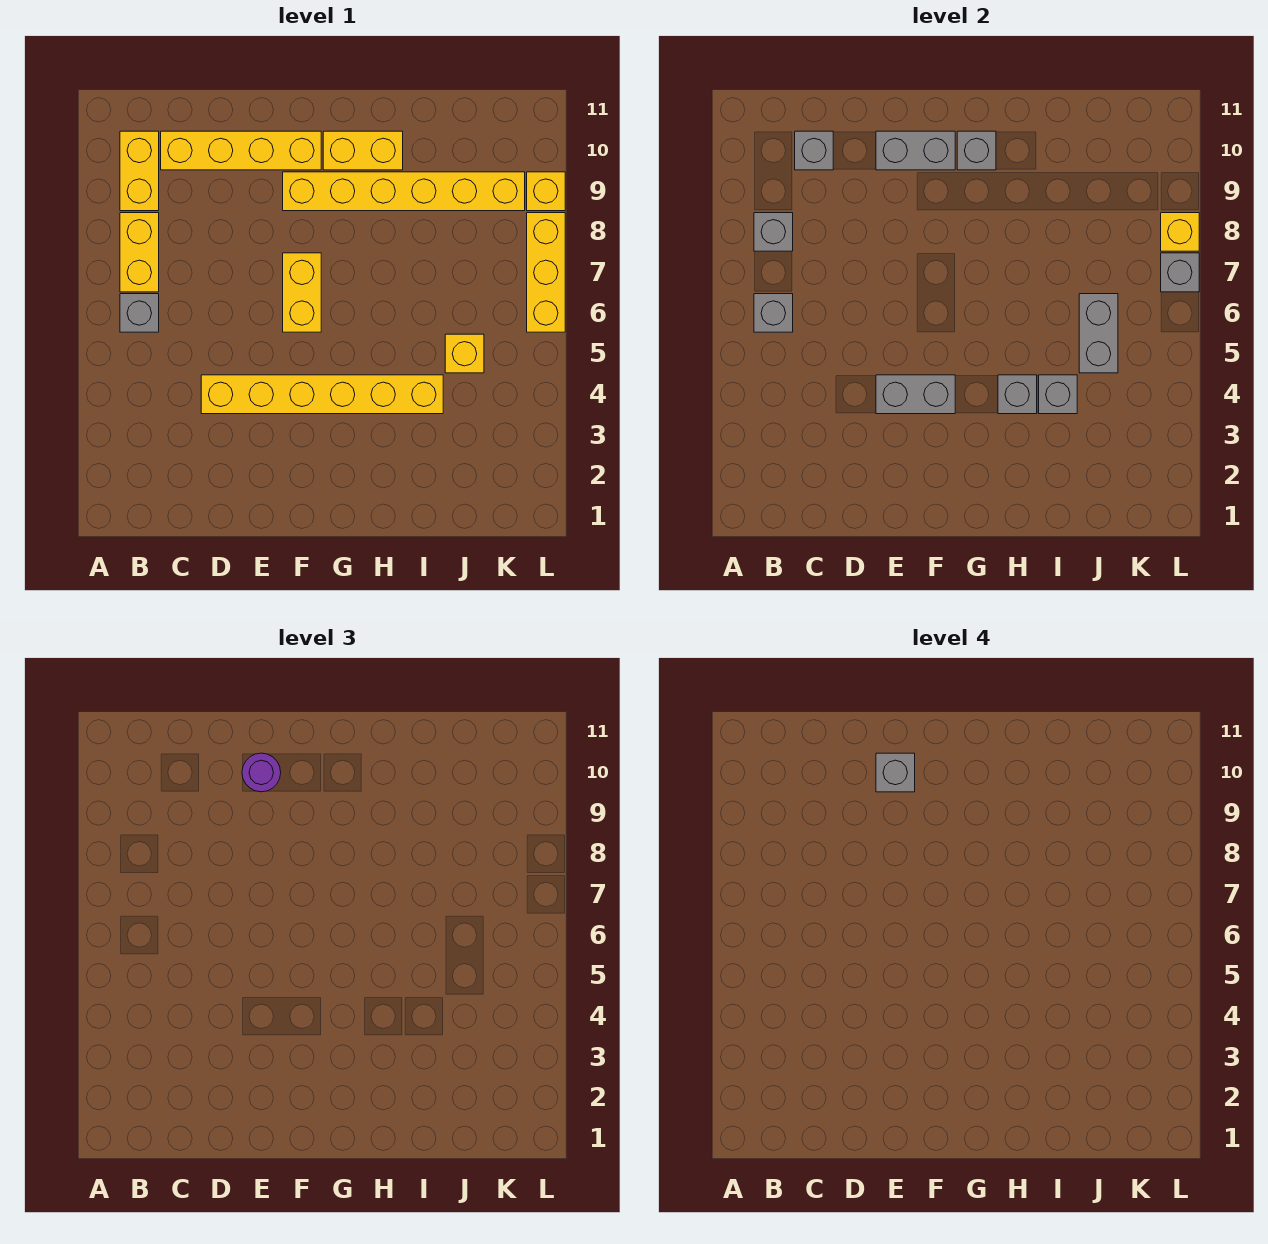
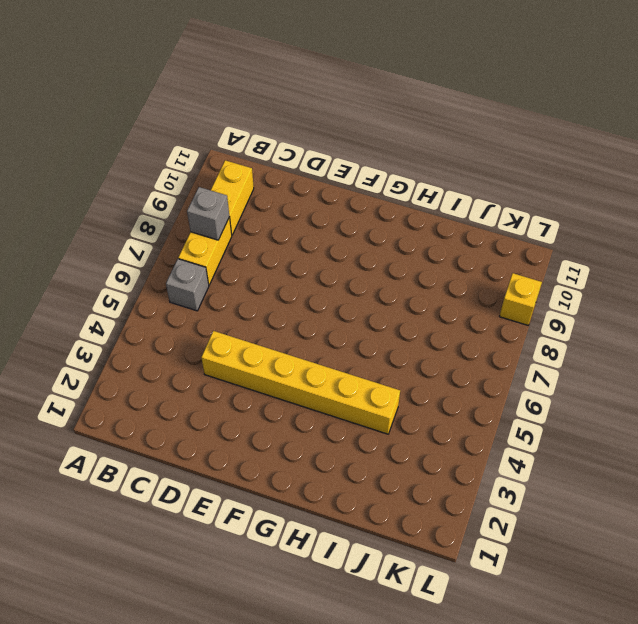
none -> yellow brick C10:F10 level 1
none -> yellow brick F6:F7 level 1
none -> yellow brick F9:K9 level 1

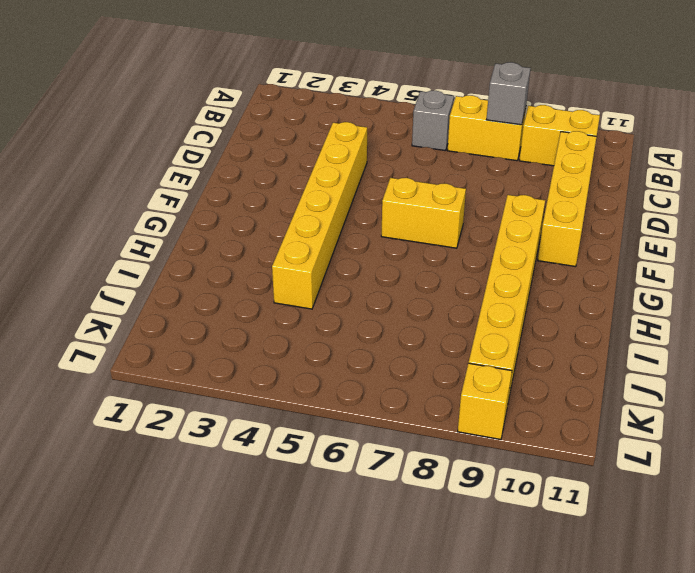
none -> yellow brick G10:H10 level 1
none -> yellow brick J5 level 1
none -> yellow brick L6:L8 level 1

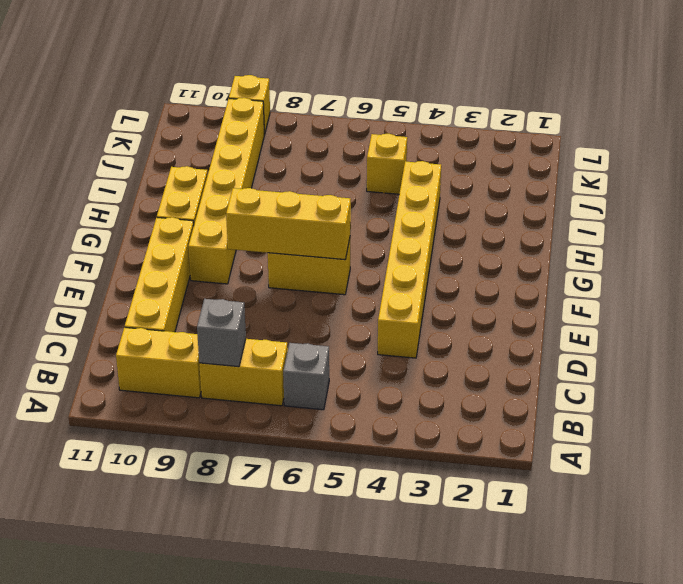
yellow brick F6:F8 level 2 -> yellow brick L6:L8 level 1
none -> grey brick B6 level 2
none -> grey brick C10 level 2
none -> grey brick E4:F4 level 2

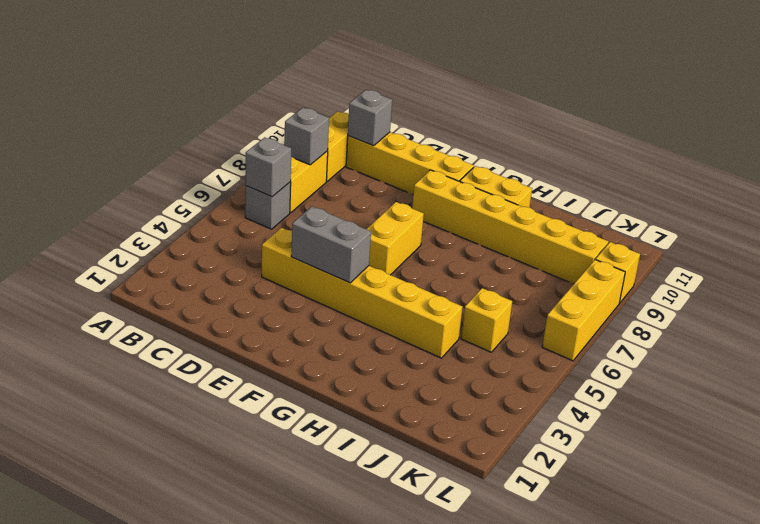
none -> grey brick E10:F10 level 2
none -> grey brick G10 level 2
none -> grey brick H4 level 2

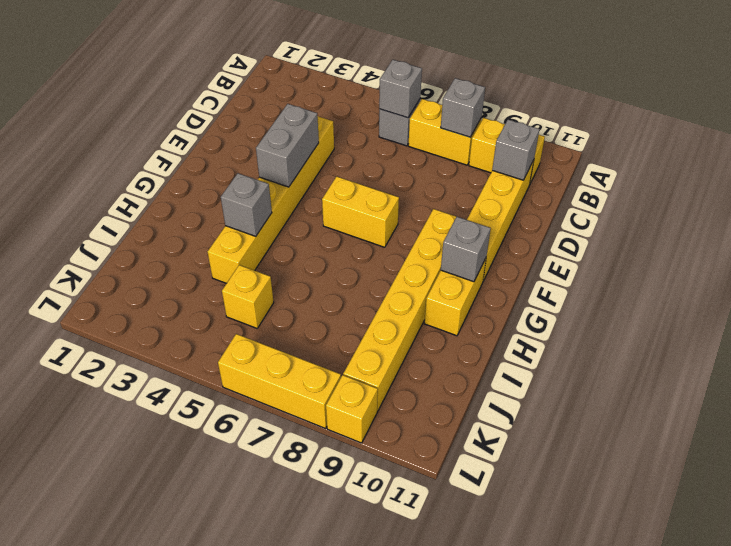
none -> grey brick E10:F10 level 2
none -> grey brick I4 level 2
none -> grey brick J5:J6 level 2

